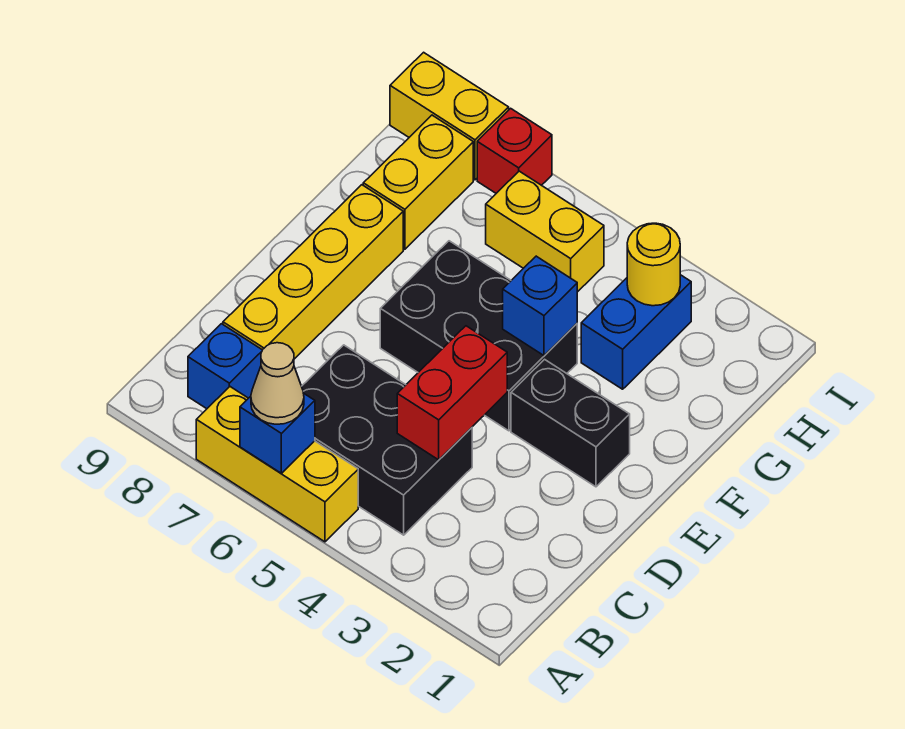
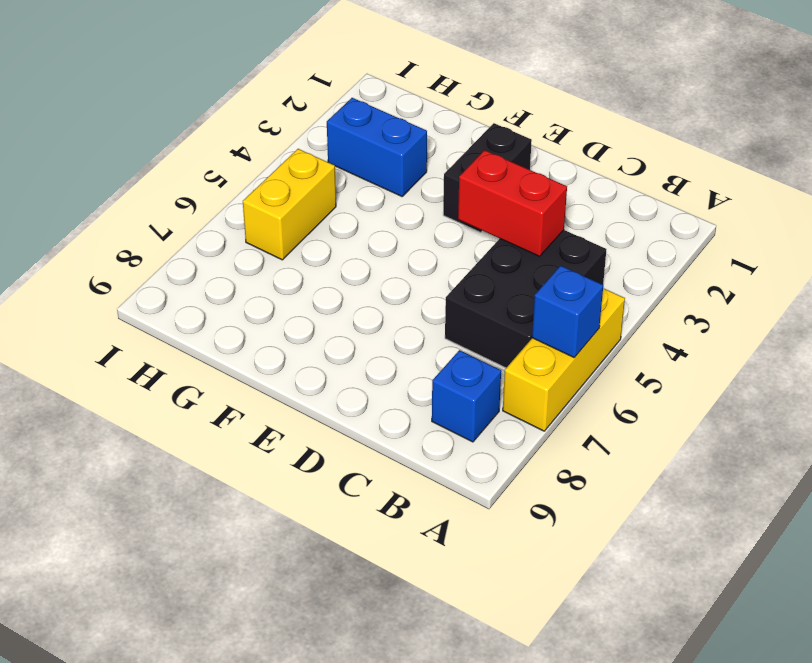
none -> yellow brick C8:F8 level 1
none -> black brick E4:F6 level 1
none -> yellow brick G8:H8 level 1

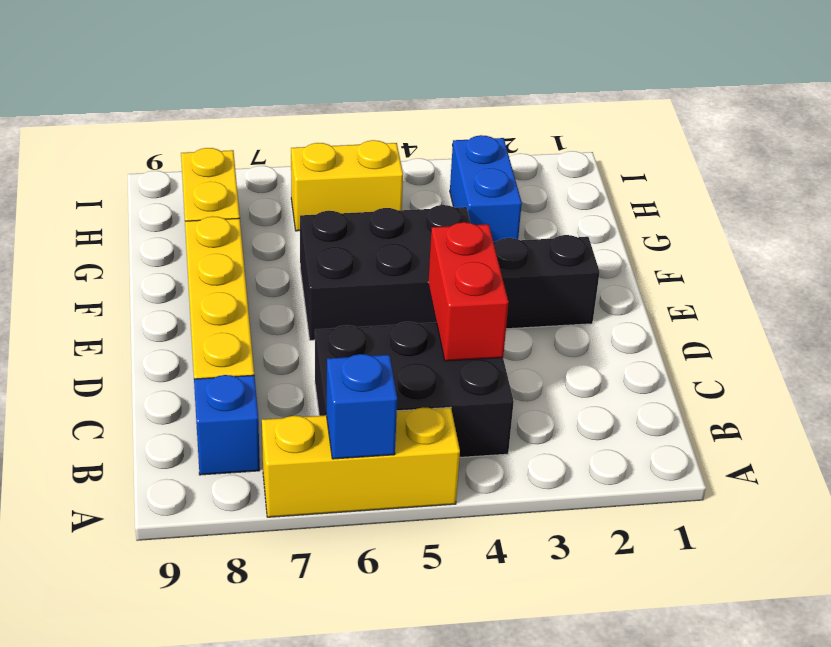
none -> red brick I7 level 1
none -> yellow brick I8:I9 level 1
none -> blue brick F4 level 2

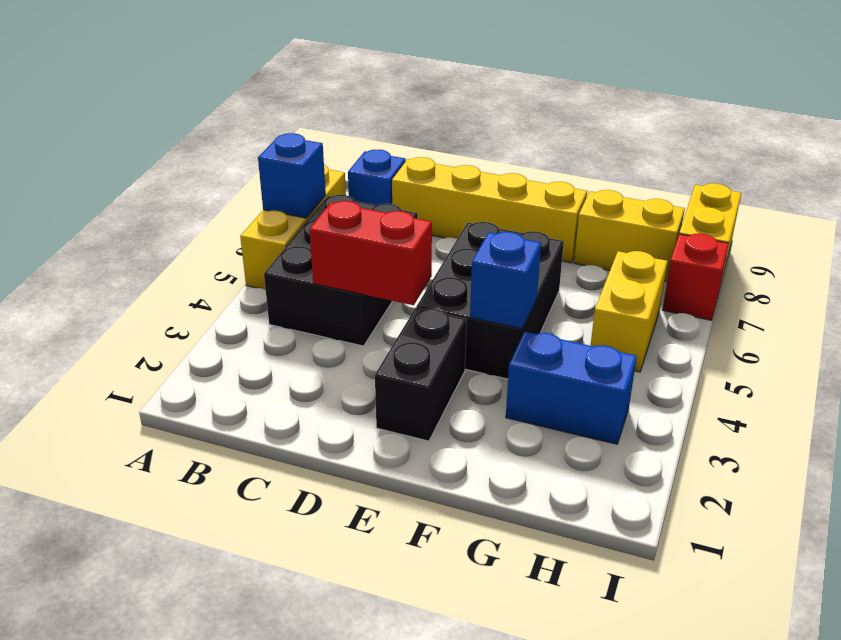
none -> yellow round brick H3 level 2
none -> tan cone A6 level 3

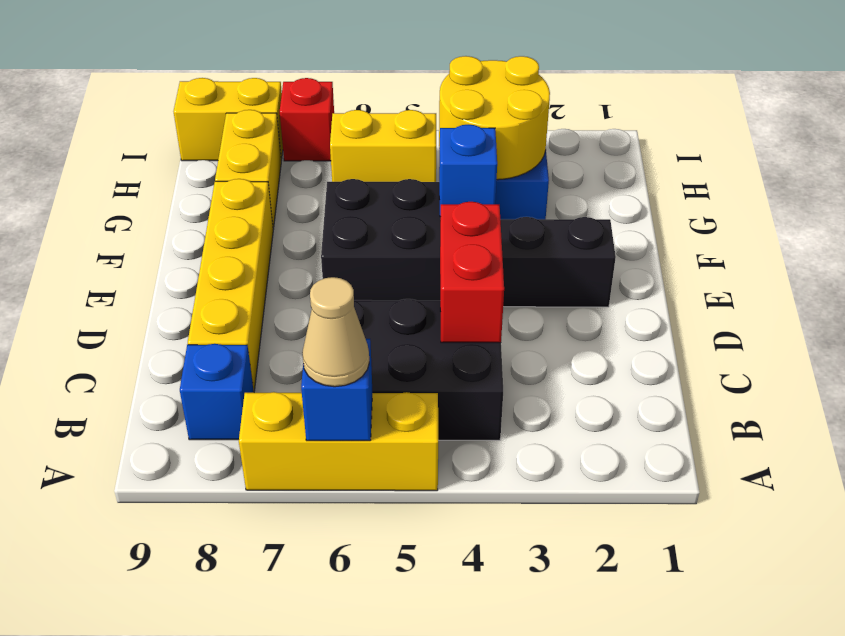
yellow round brick G3:H4 level 2 -> yellow round brick H3 level 2

